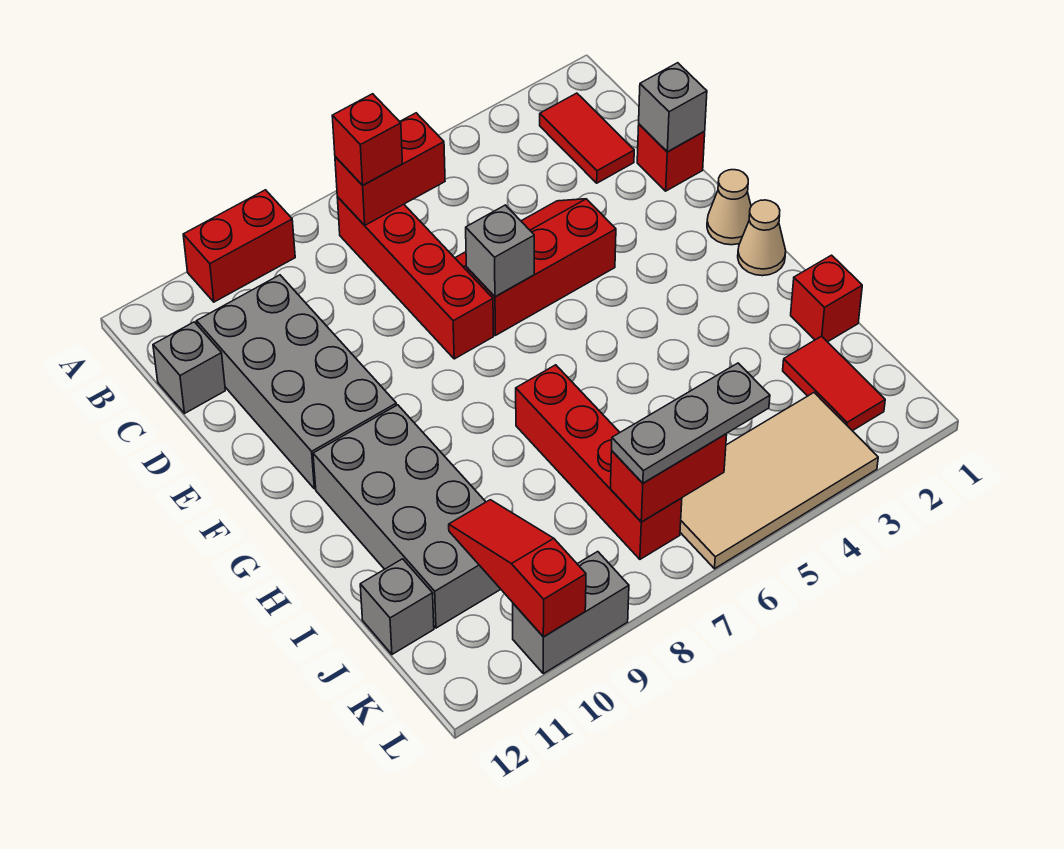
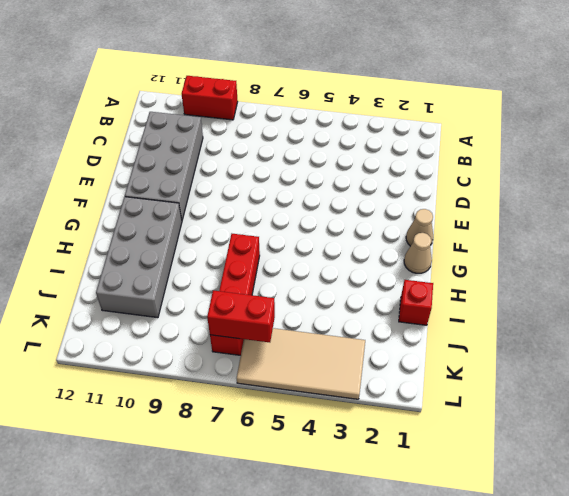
none -> red tile B2:C2 level 1
none -> red brick B7:E7 level 1
none -> grey brick C12 level 1

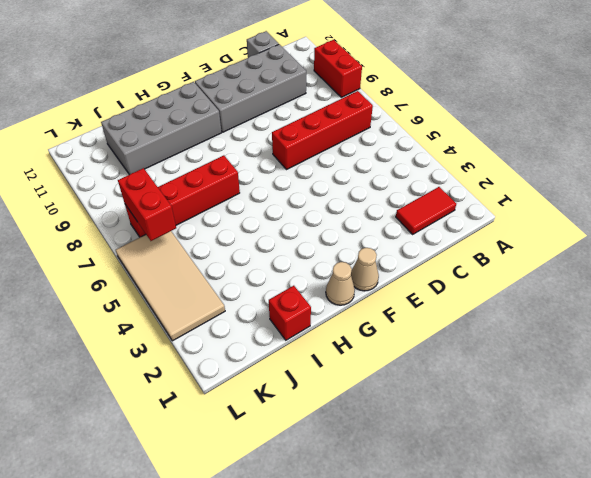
none -> red brick D1 level 1
none -> red slope D4:E6 level 1 top E
none -> red tile J2:K2 level 1

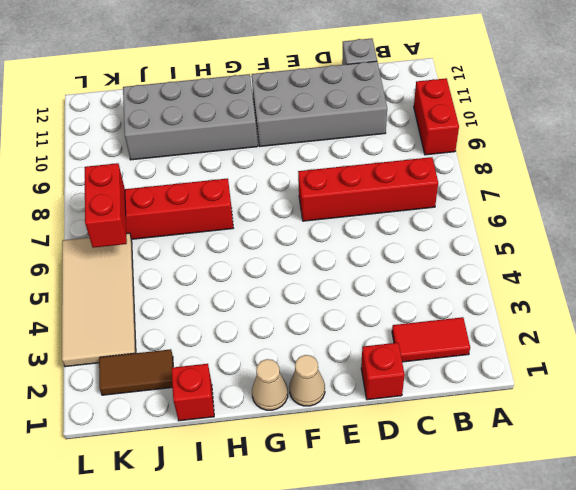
brown tile J2:K2 level 1 -> red tile J2:K2 level 1
none -> red slope D4:E6 level 1 top E
none -> grey brick J12 level 1
none -> grey brick L9:L10 level 1

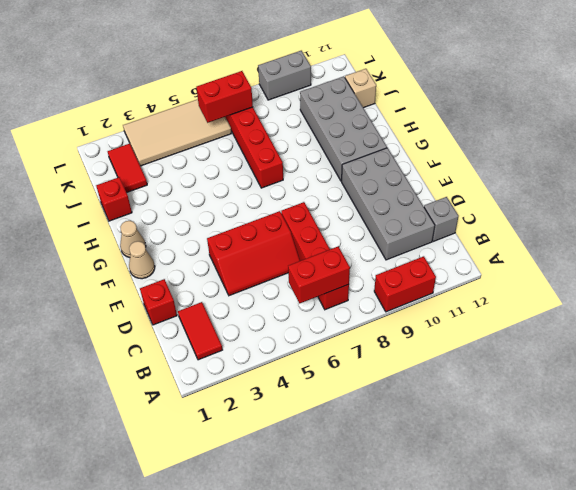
tan brick J12 level 1 -> grey brick J12 level 1
none -> grey brick D1 level 2
none -> grey brick E6 level 2
none -> red slope J10:L10 level 2 top L

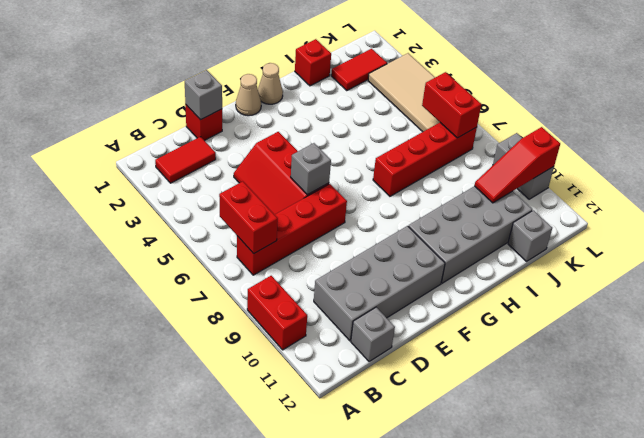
none -> red brick B7 level 3
none -> grey plate K5:K7 level 3

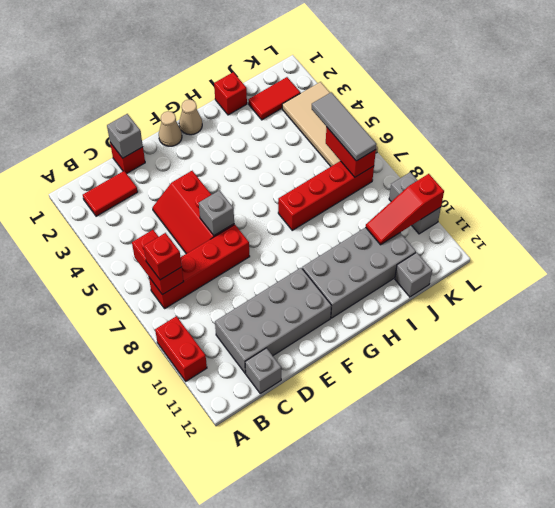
grey tile K5:K7 level 3 -> grey plate K5:K7 level 3

